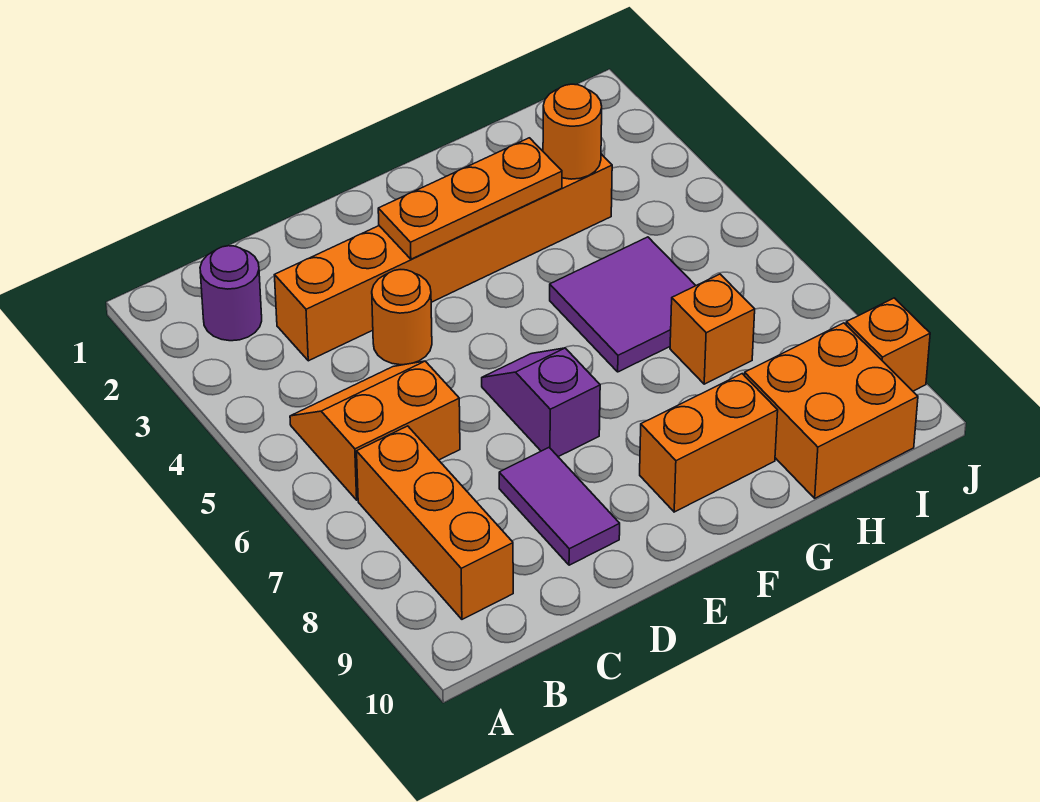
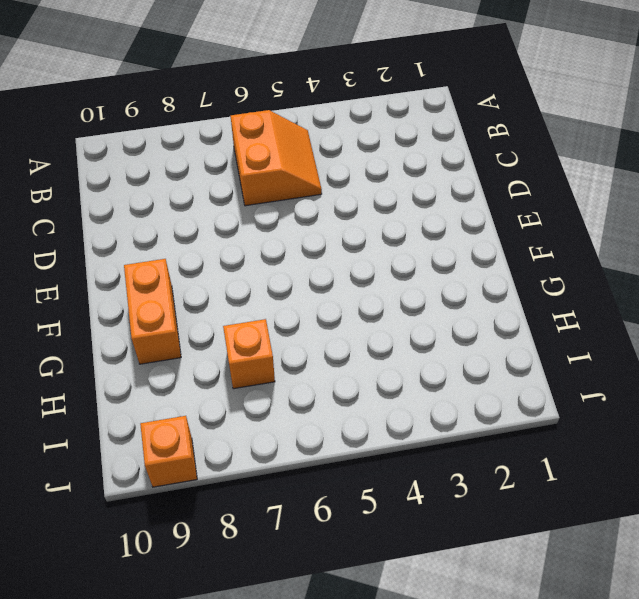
none -> purple round brick B2 level 1
none -> orange brick B7:B9 level 1
none -> orange brick C3:H3 level 1

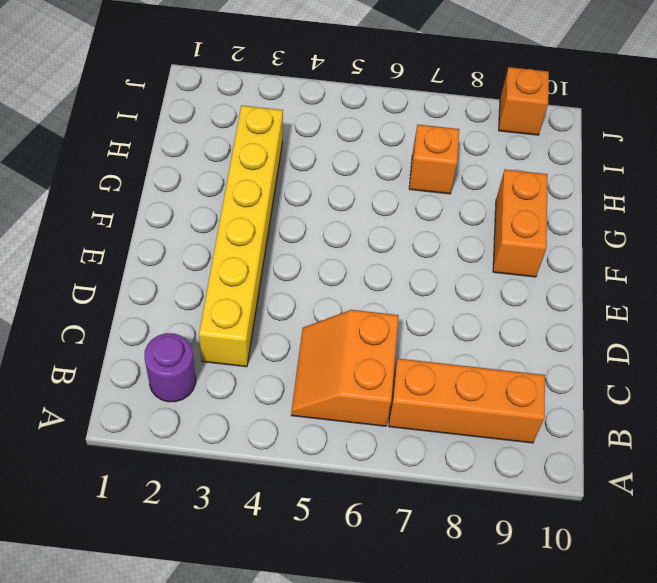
yellow brick C3:H3 level 1 -> orange brick C3:H3 level 1
none -> orange round brick D4 level 1
none -> purple tile D8:D9 level 1
none -> purple slope E6:E7 level 1 top 7

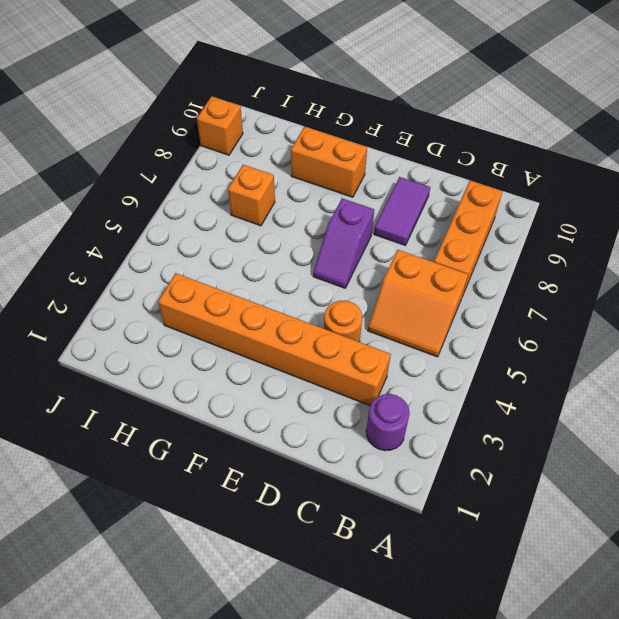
none -> purple tile G5:H6 level 1
none -> orange brick H9:I10 level 1
none -> orange plate E3:G3 level 2

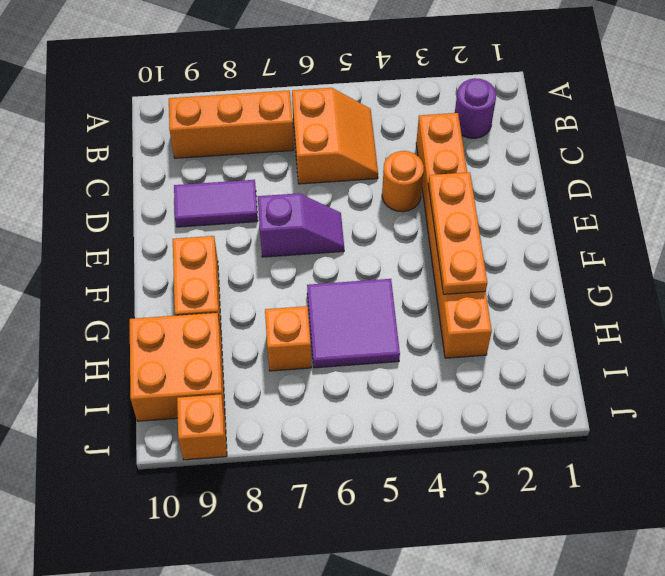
none -> orange round brick H3 level 2

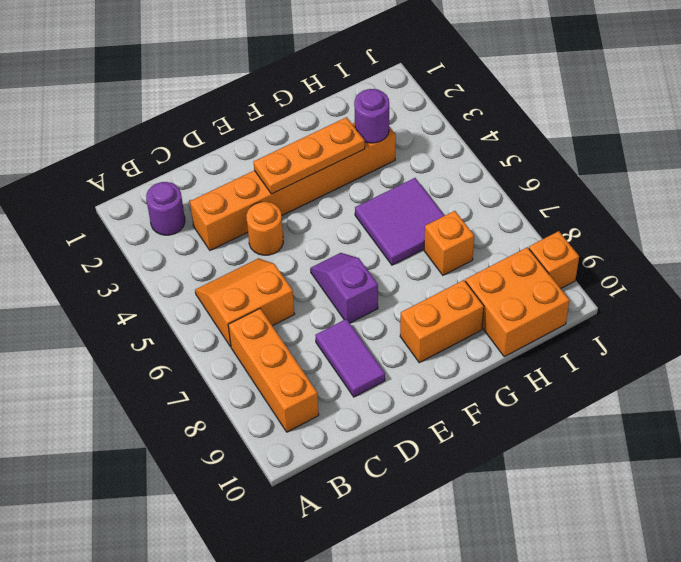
purple round brick H3 level 2 -> orange round brick H3 level 2

